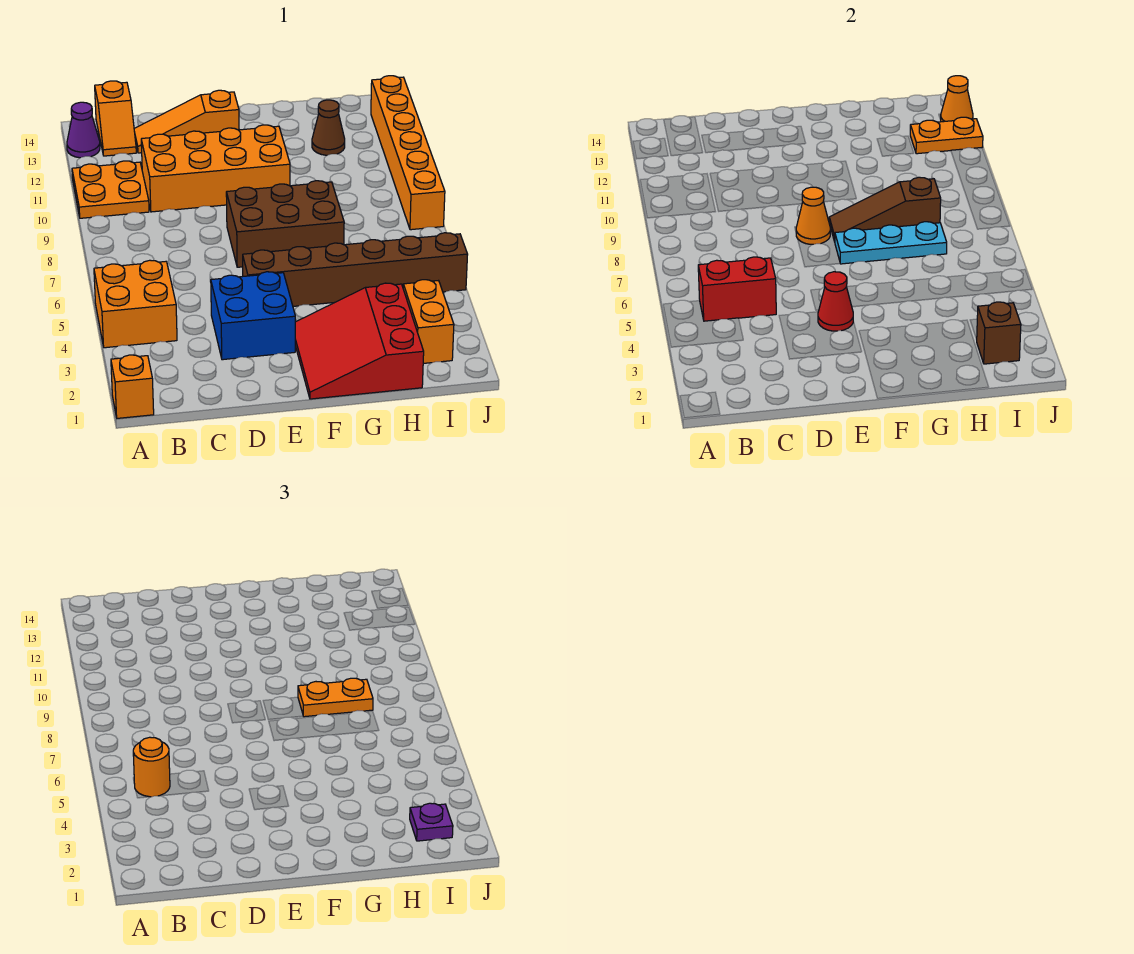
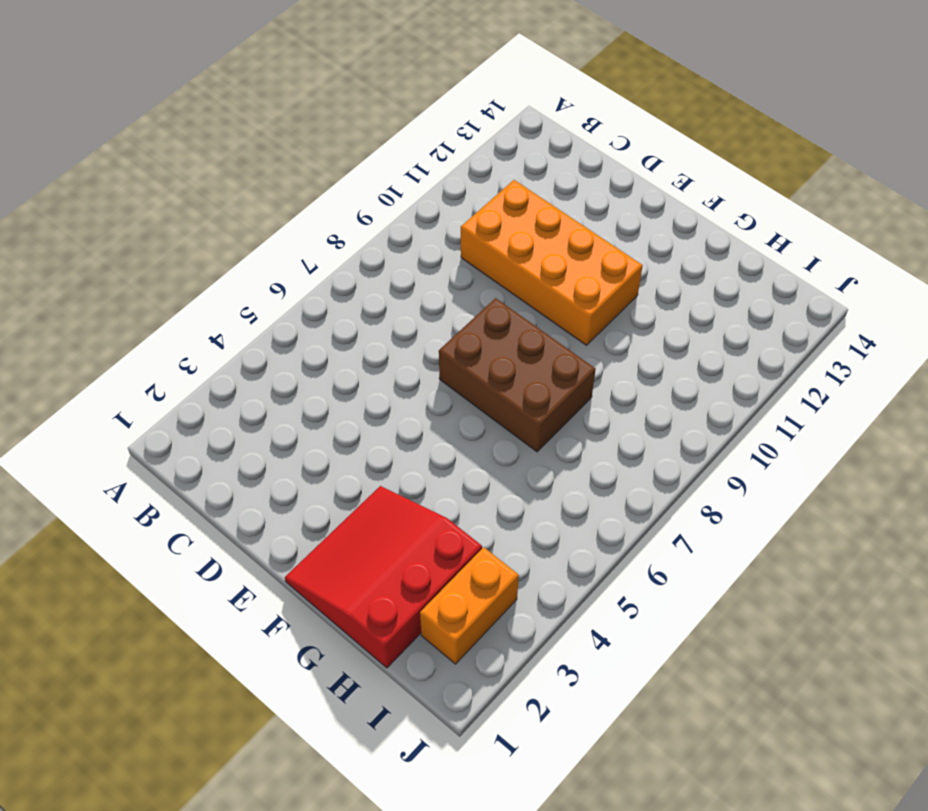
none -> orange brick A1 level 1
none -> orange brick A4:B5 level 1
none -> orange plate A10:B11 level 1

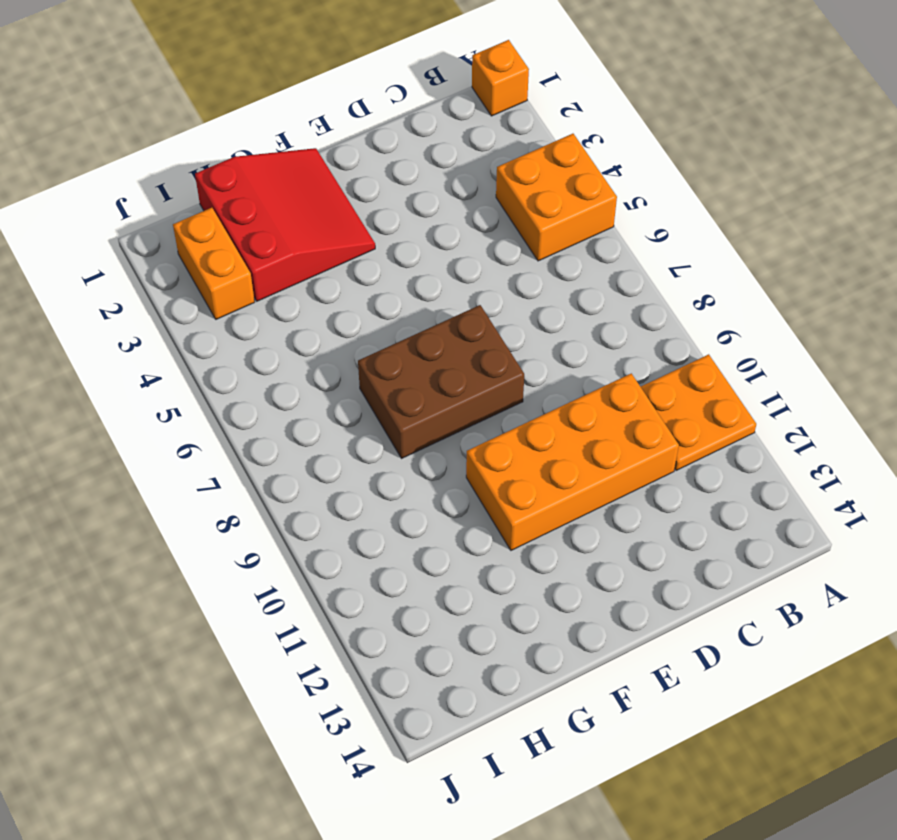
none -> purple cone A13 level 1
none -> orange slope B13:B14 level 1 top 14
none -> orange slope C13:E13 level 1 top E

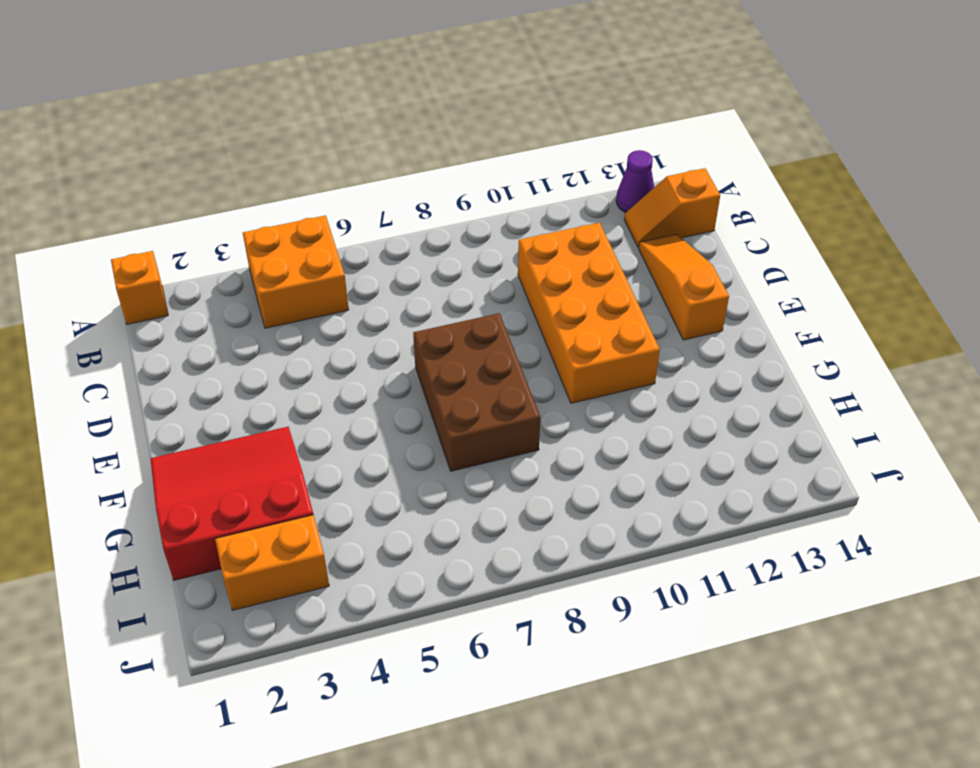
none -> orange plate A10:B11 level 1
none -> blue brick D3:E4 level 1
none -> brown brick E5:J5 level 1

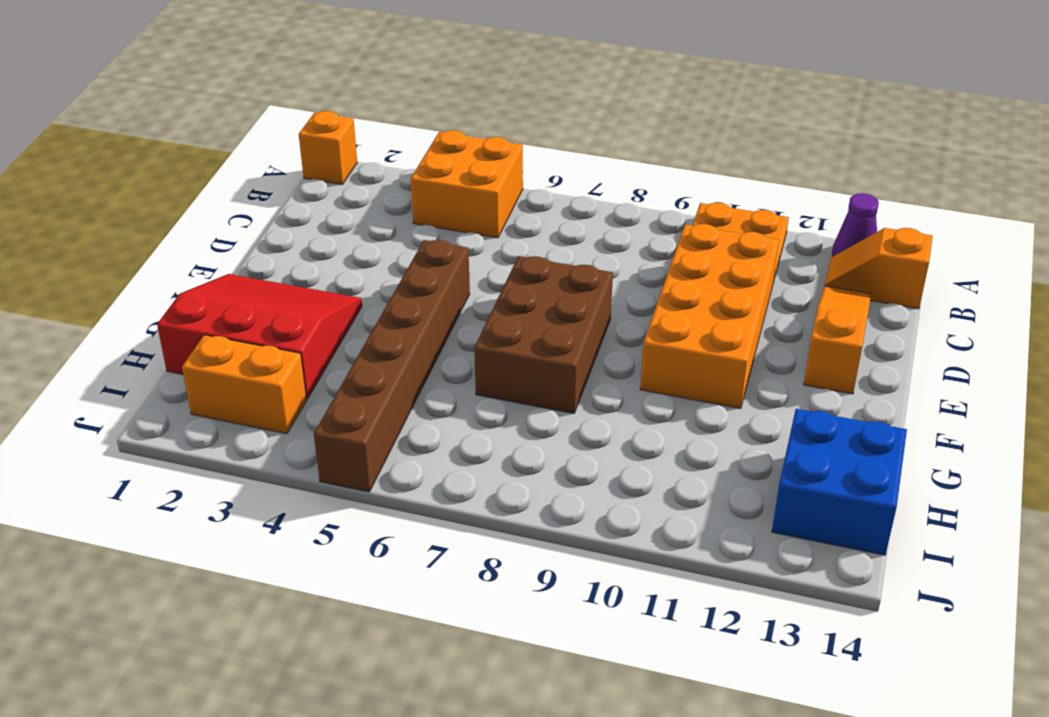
blue brick H13:I14 level 1 -> blue brick D3:E4 level 1
none -> brown cone H12 level 1
none -> orange brick J8:J13 level 1
none -> red brick B5:C5 level 2

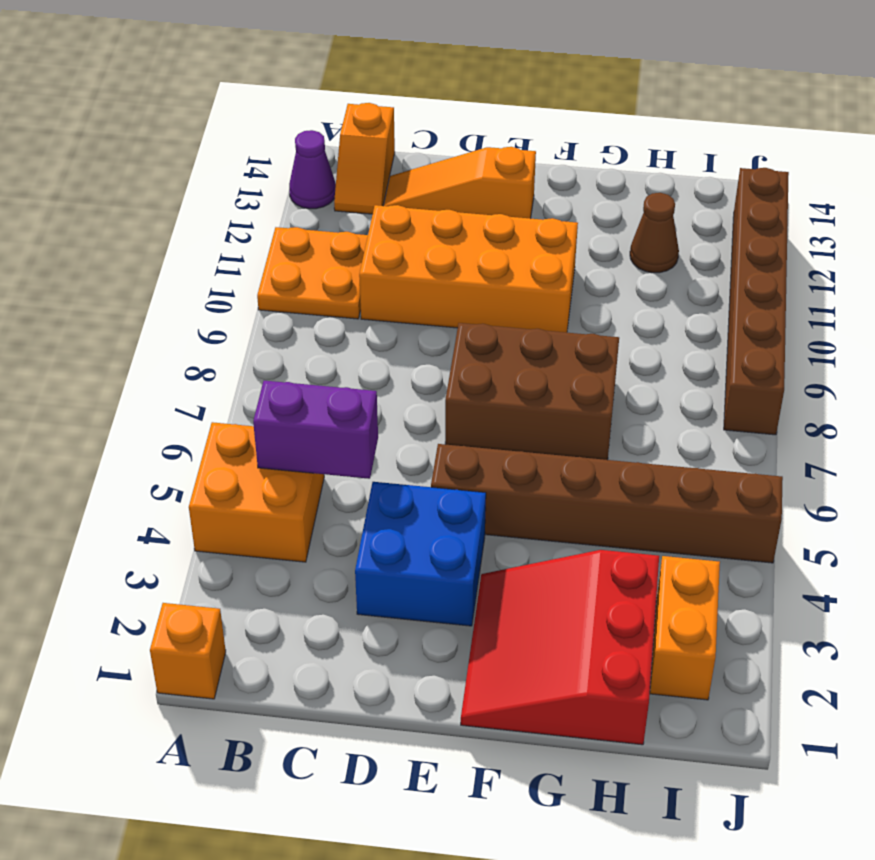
purple brick B5:C5 level 2 -> red brick B5:C5 level 2
brown brick J8:J13 level 1 -> orange brick J8:J13 level 1
none -> red cone E4 level 2
none -> orange cone E8 level 2
none -> cyan plate F7:H7 level 2

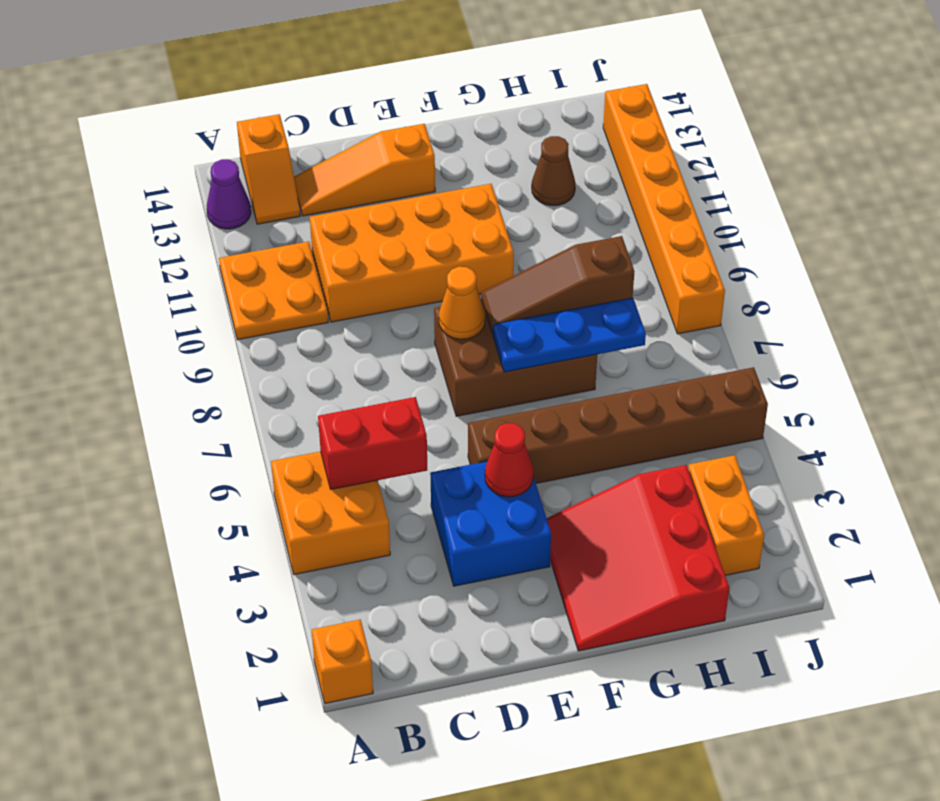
blue plate F7:H7 level 2 -> cyan plate F7:H7 level 2
none -> brown brick I2 level 2
none -> orange plate I12:J12 level 2
none -> orange cone J13 level 2

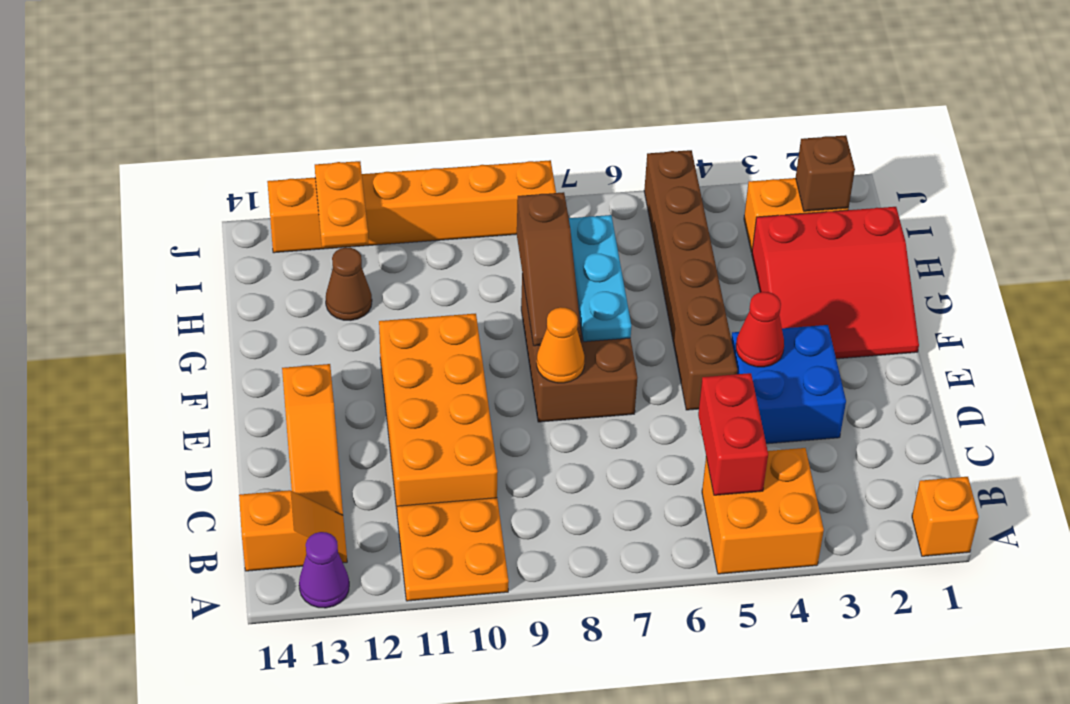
none -> orange cone J13 level 2
none -> orange round brick B5 level 3
none -> orange plate G8:H8 level 3

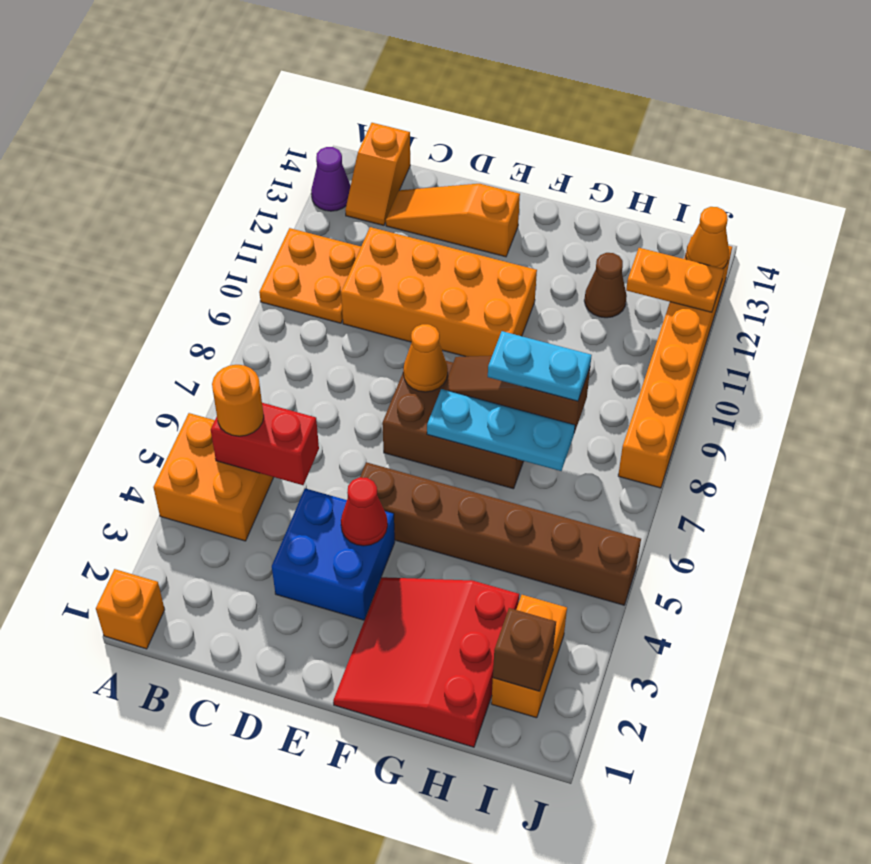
cyan plate G8:H8 level 3 -> orange plate G8:H8 level 3
none -> purple plate I2 level 3

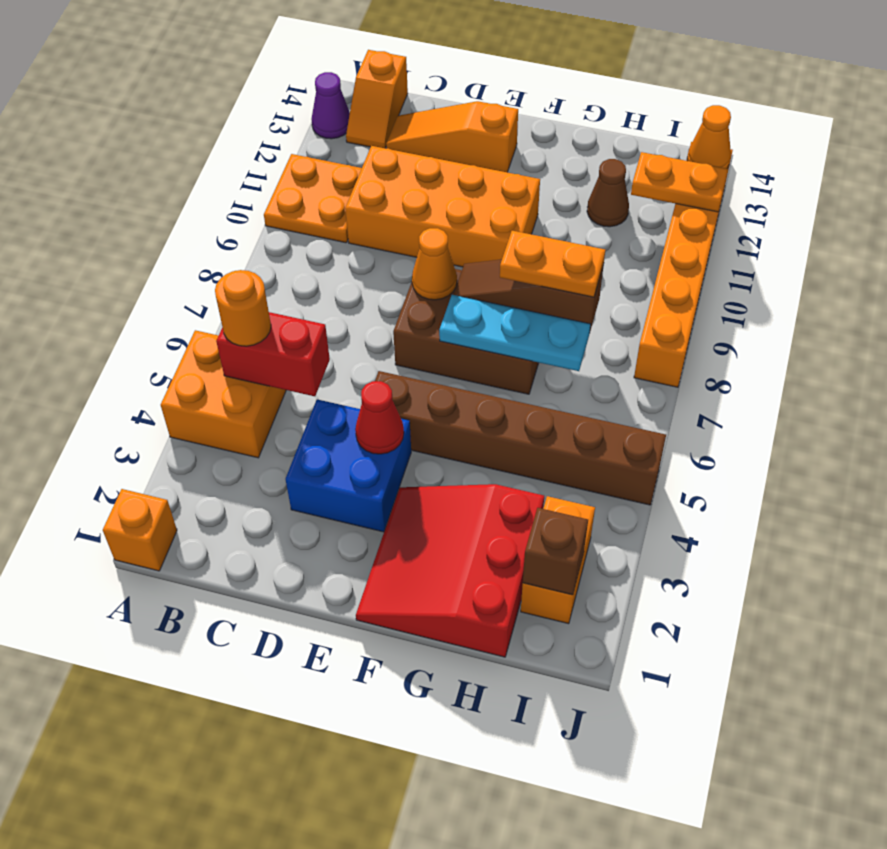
none -> purple plate I2 level 3

